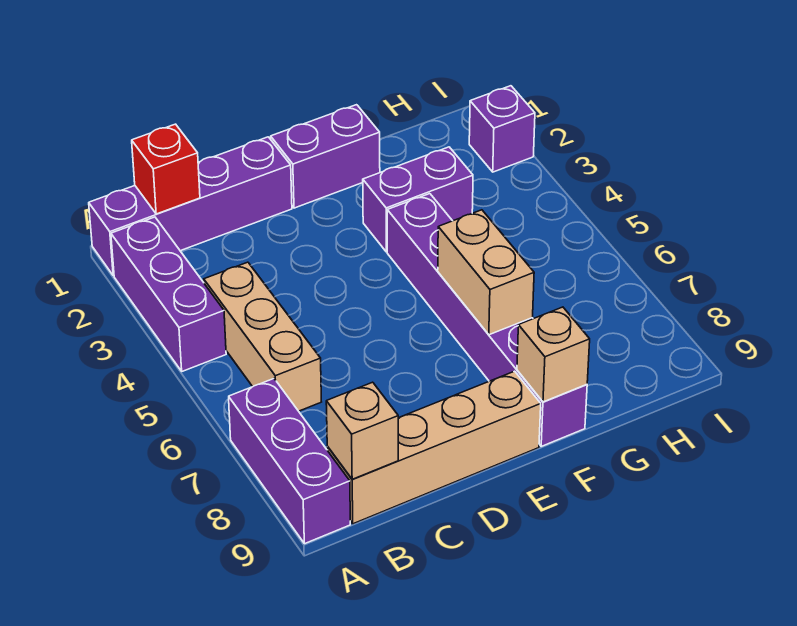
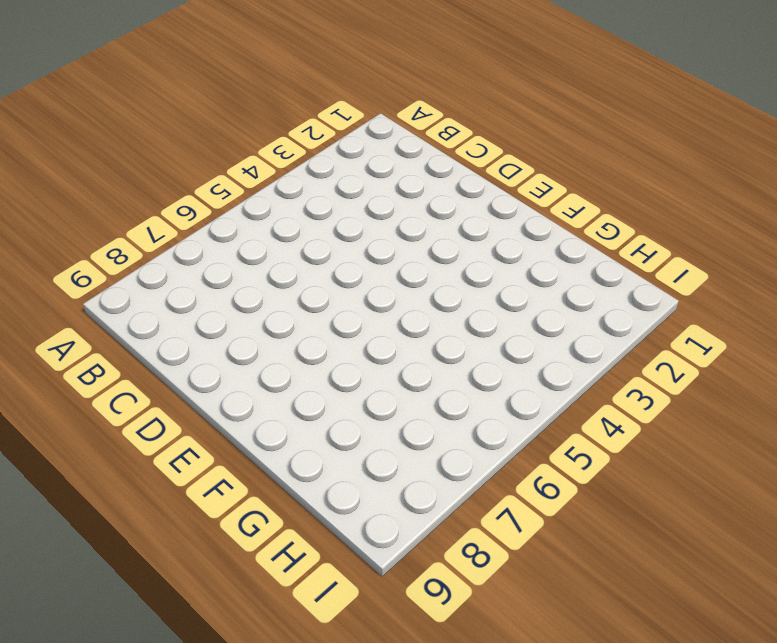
none -> purple brick A1:D1 level 1
none -> purple brick A2:A4 level 1
none -> purple brick A7:A9 level 1

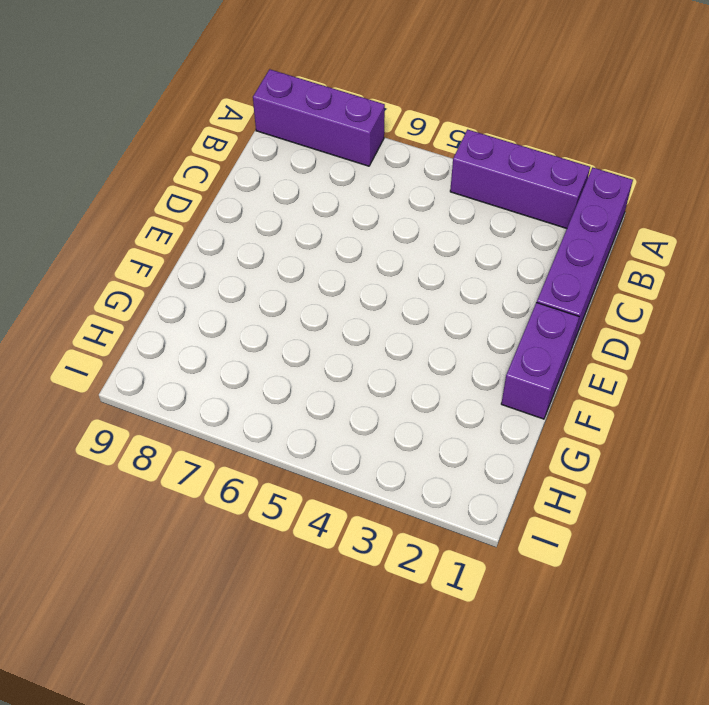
none -> tan brick B4:B6 level 1
none -> tan brick B9:E9 level 1
none -> purple brick F3:G3 level 1

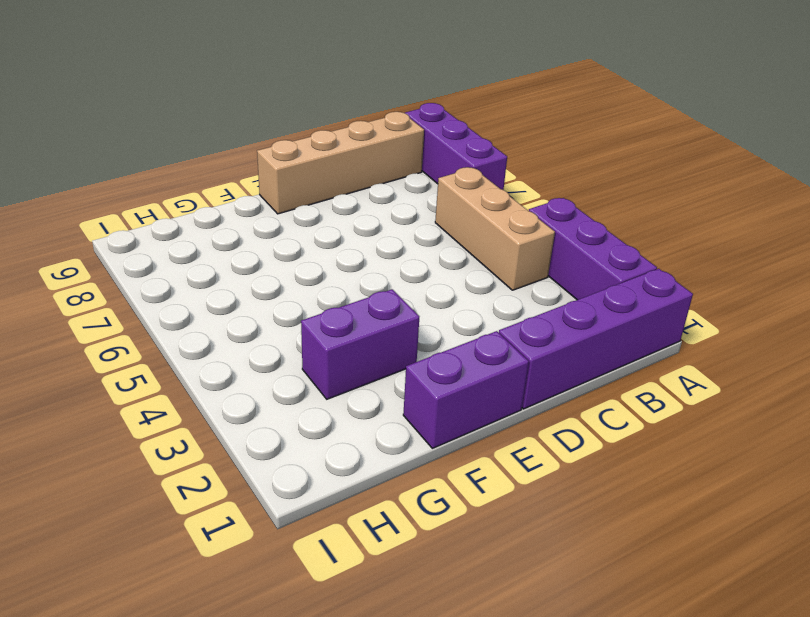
none -> purple brick F4:F9 level 1
none -> purple brick I2 level 1
none -> red brick B1 level 2

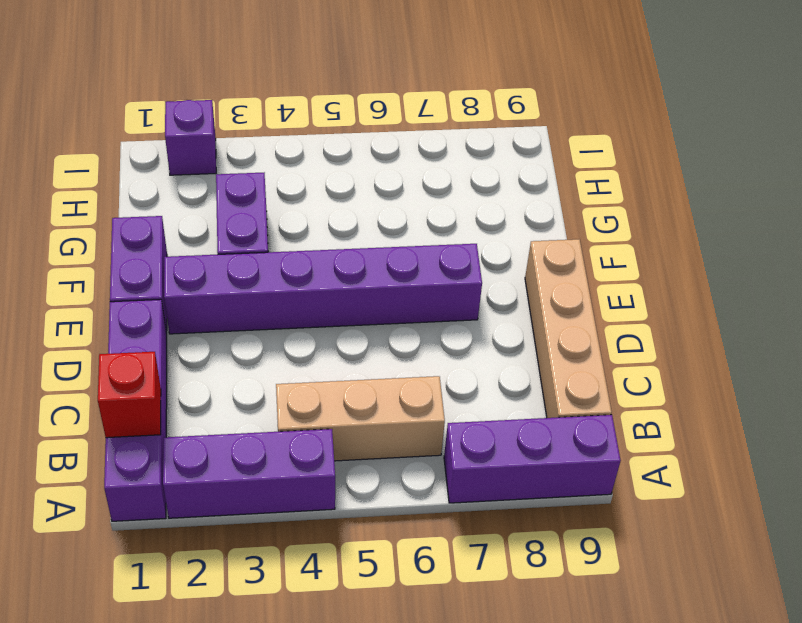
purple brick E2:E7 level 1 -> purple brick F4:F9 level 1
none -> tan brick B9 level 2
none -> tan brick F6:F7 level 2
none -> tan brick F9 level 2

